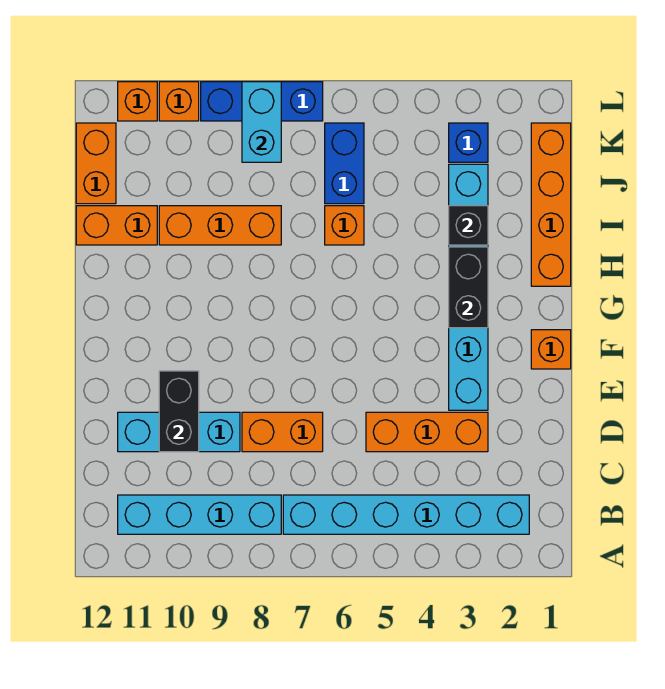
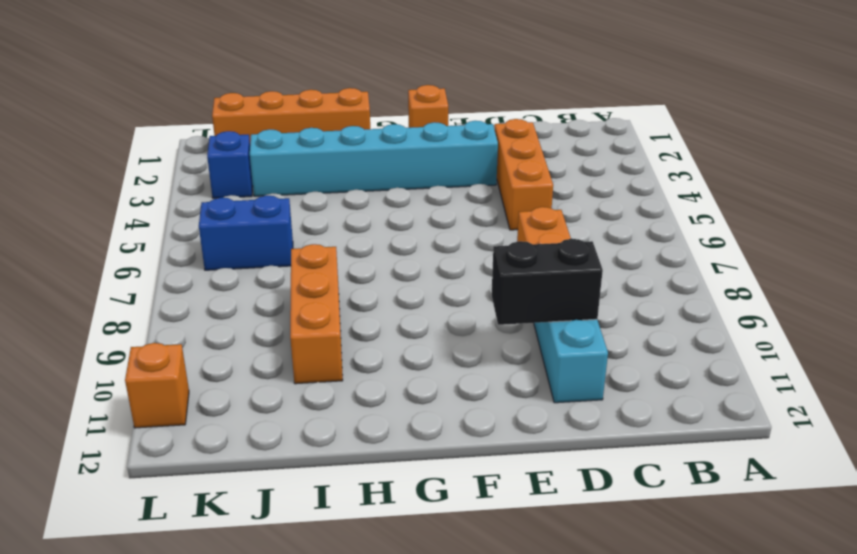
none -> cyan brick B2:B7 level 1
none -> cyan brick B8:B11 level 1
none -> orange brick I6 level 1

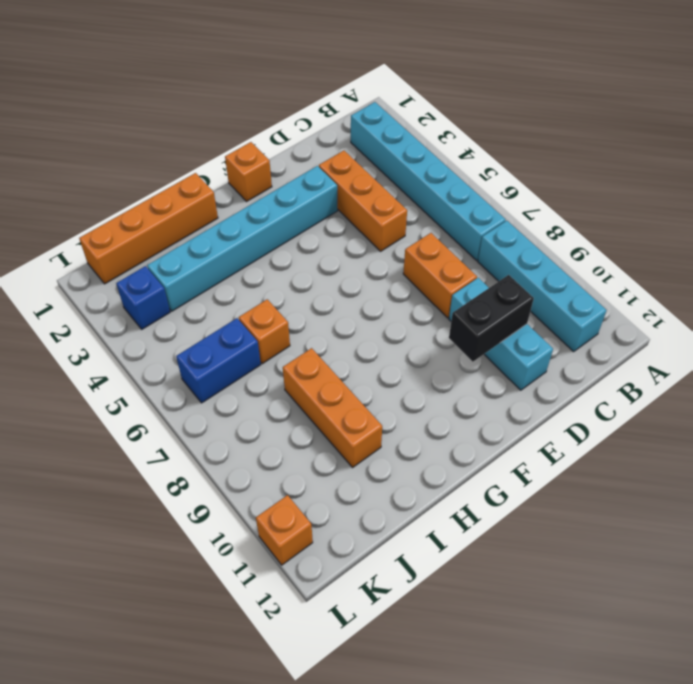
none -> orange brick I11:I12 level 1
none -> orange brick J12:K12 level 1
none -> blue brick L7:L9 level 1

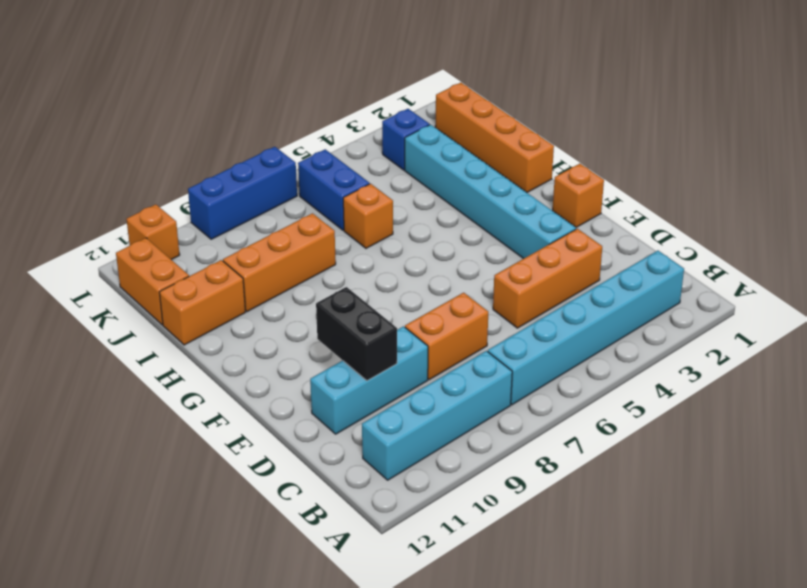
none -> orange brick L10 level 1
none -> black brick G3:H3 level 2
none -> black brick I3 level 2

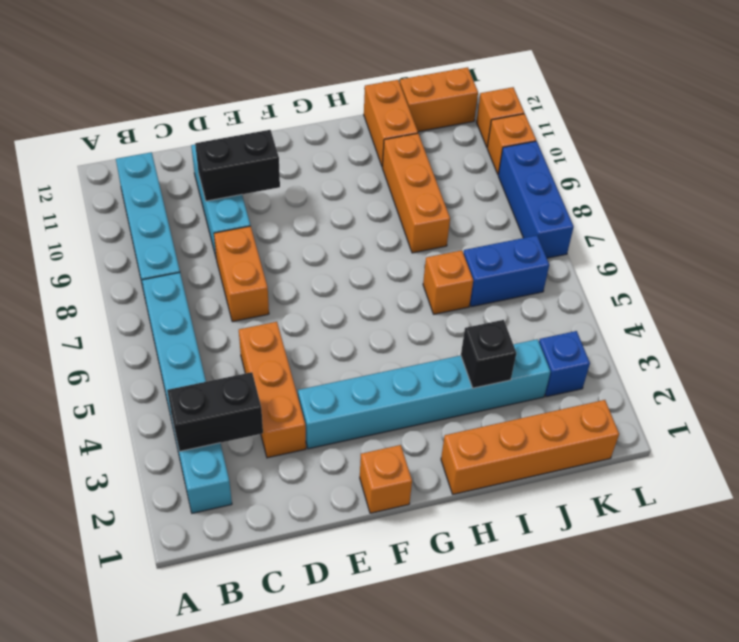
black brick B3:C3 level 2 -> black brick G3:H3 level 2
none -> cyan brick K8:L8 level 2

